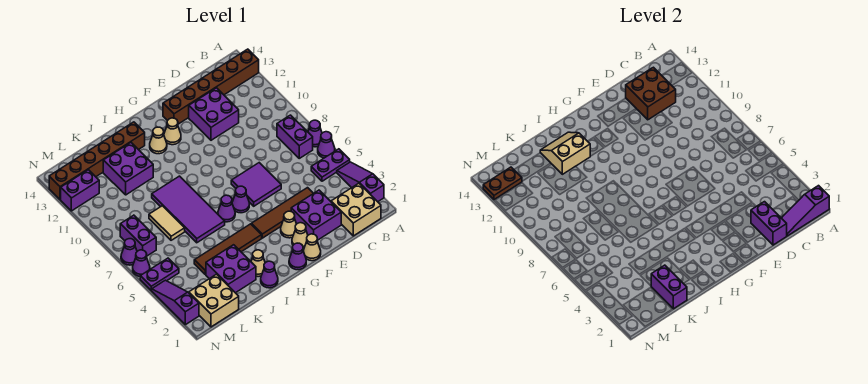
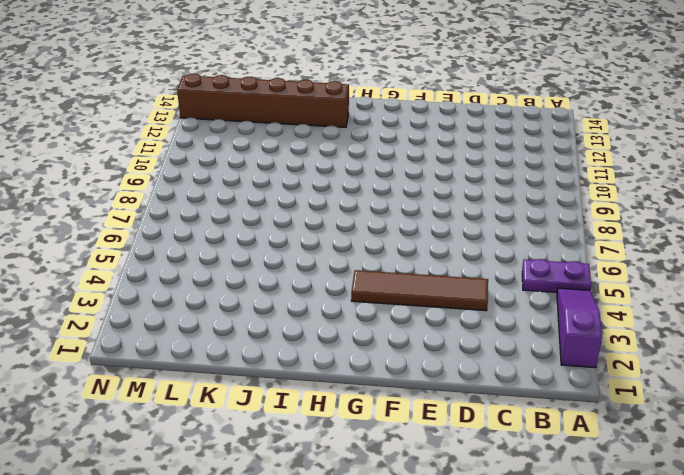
none -> purple cone A6 level 1
none -> purple cone A7 level 1
none -> brown brick A13:F13 level 1
none -> tan brick B1:C2 level 1

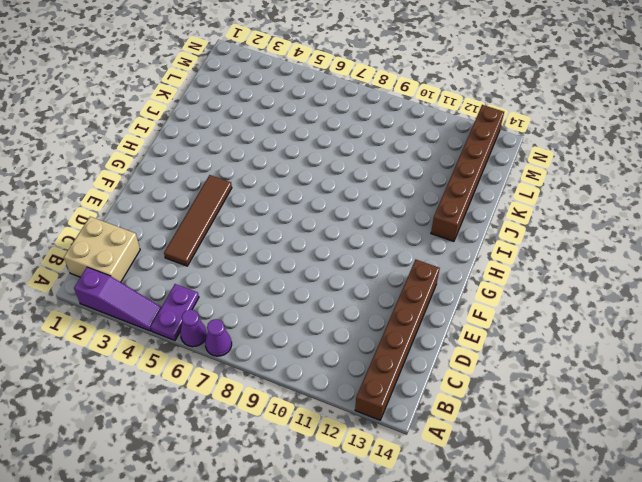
none -> purple brick B7:B8 level 1
none -> purple brick D2:E3 level 1
none -> purple brick D11:E12 level 1
none -> purple tile E6:F7 level 1

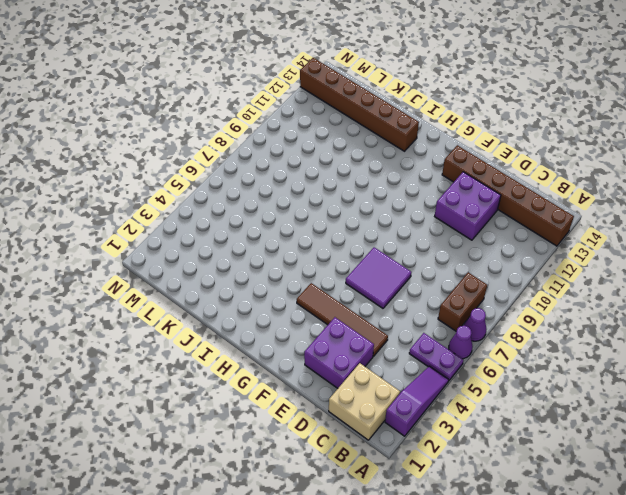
brown brick B7:B8 level 1 -> purple brick B7:B8 level 1
none -> tan cone F1 level 1
none -> tan cone F2 level 1
none -> tan cone F3 level 1
none -> purple cone G1 level 1

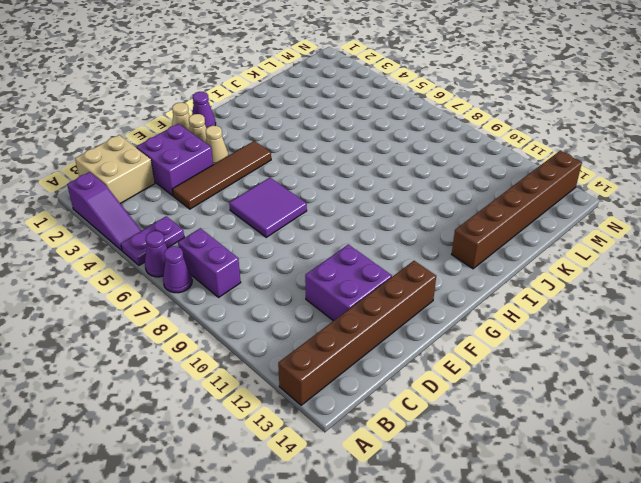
none -> purple cone G6 level 1
none -> tan cone G12 level 1
none -> brown tile H4:K4 level 1
none -> purple cone H6 level 1

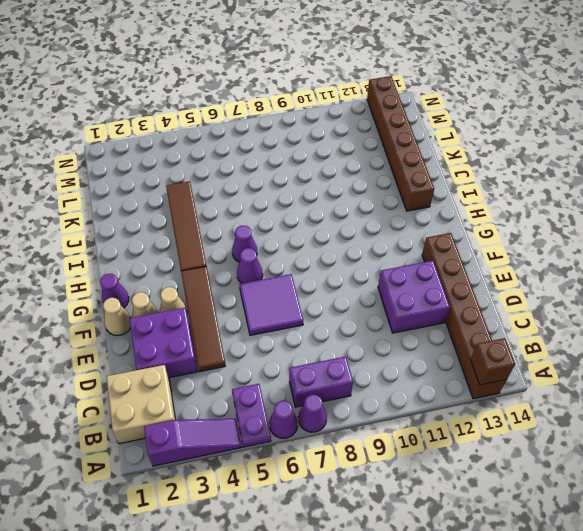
brown brick A13 level 2 -> none
none -> tan cone G12 level 1
none -> tan cone H12 level 1
none -> purple cone I1 level 1
none -> tan cone I2 level 1

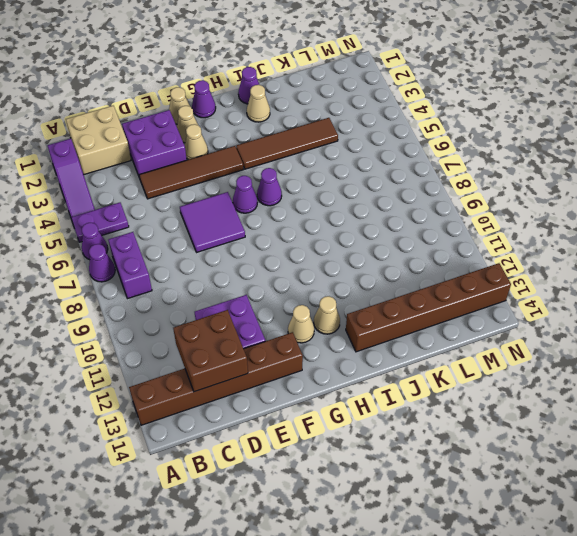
none -> purple tile I6:J9 level 1
none -> purple brick J2:K3 level 1
none -> purple brick J11:K12 level 1
none -> tan tile K7:K8 level 1

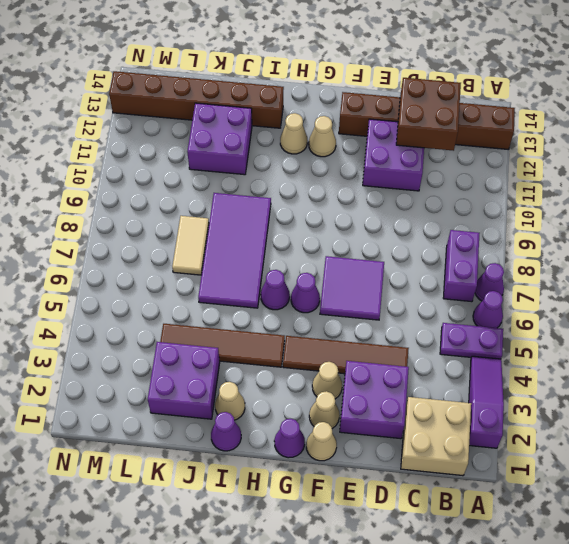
none -> tan brick L1:M2 level 1
none -> purple plate M5:N5 level 1
none -> purple brick M7:M8 level 1
none -> purple brick M12:N12 level 1

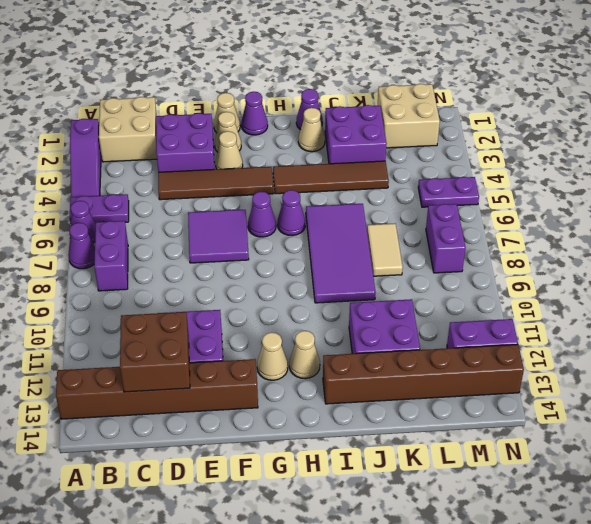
none -> purple slope N2:N4 level 1 top 2
none -> purple cone N6 level 1
none -> purple cone N7 level 1
none -> purple slope A1:C1 level 2 top A

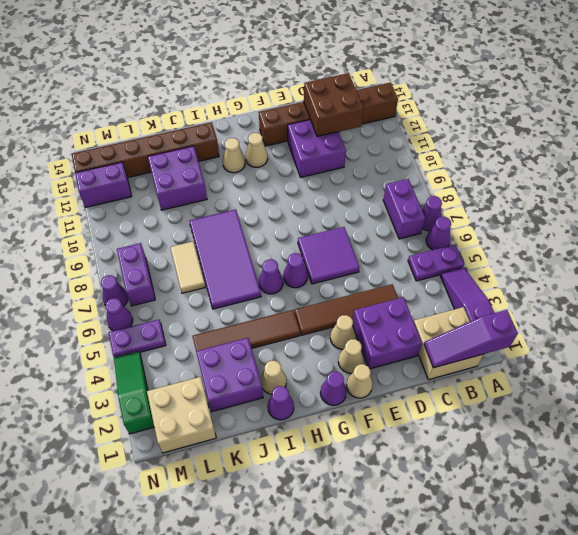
green slope N2:N4 level 1 top 2 -> purple slope N2:N4 level 1 top 2
none -> purple brick D1:D2 level 2
none -> tan slope I12:J13 level 2 top 12
none -> purple brick K1:K2 level 2
none -> brown plate M13:N13 level 2

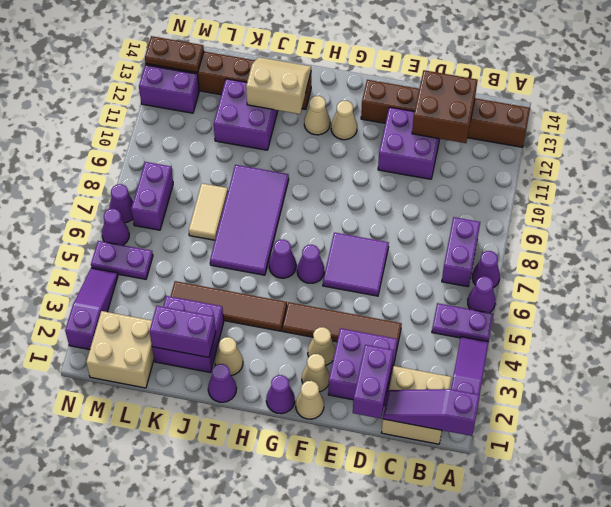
purple brick J2:K2 level 2 -> purple brick K1:K2 level 2

